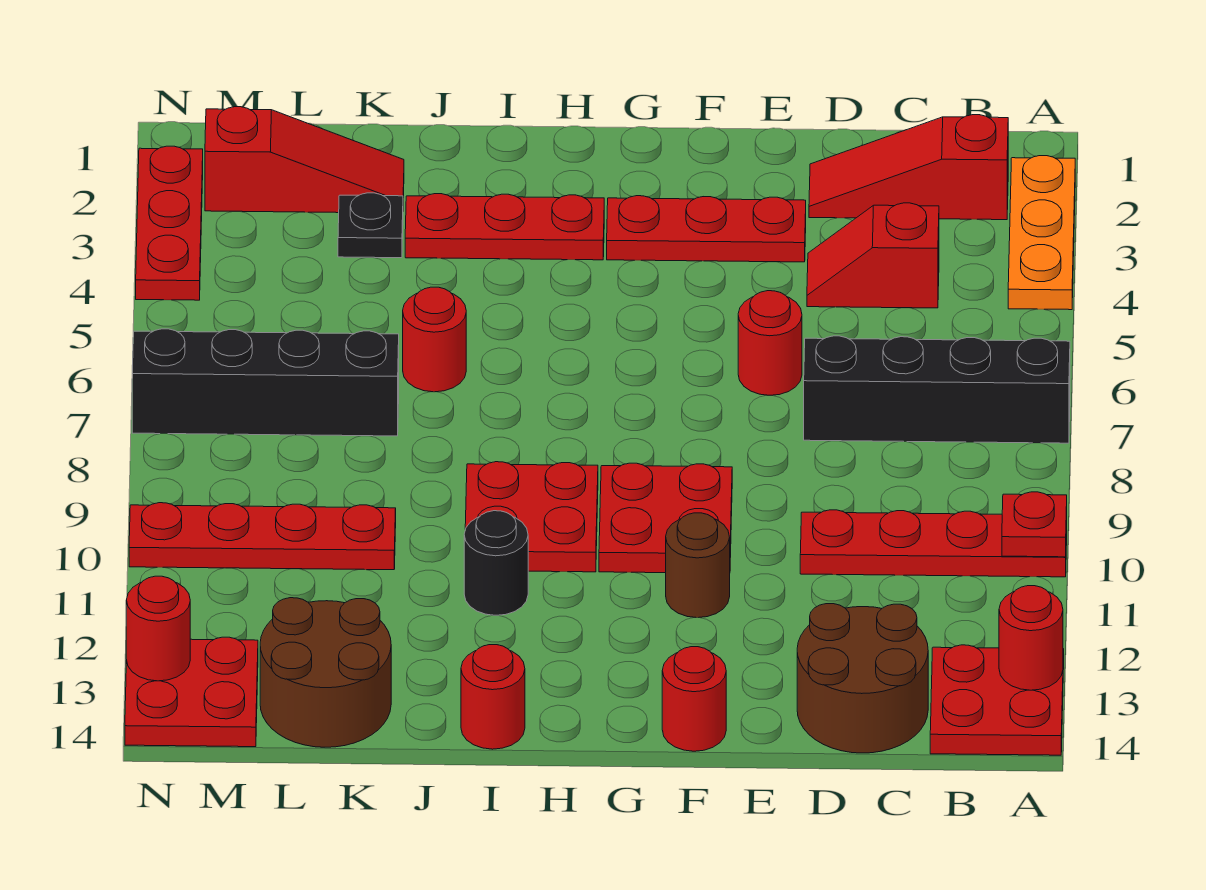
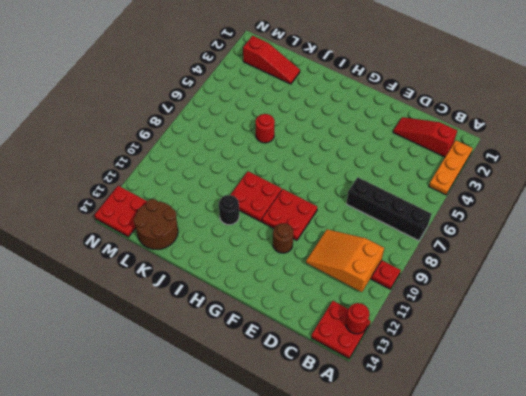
orange slope B10:D11 level 2 top B -> none
none -> red slope C4:D4 level 1 top C
none -> brown round brick C13:D14 level 1
none -> red plate E3:G3 level 1

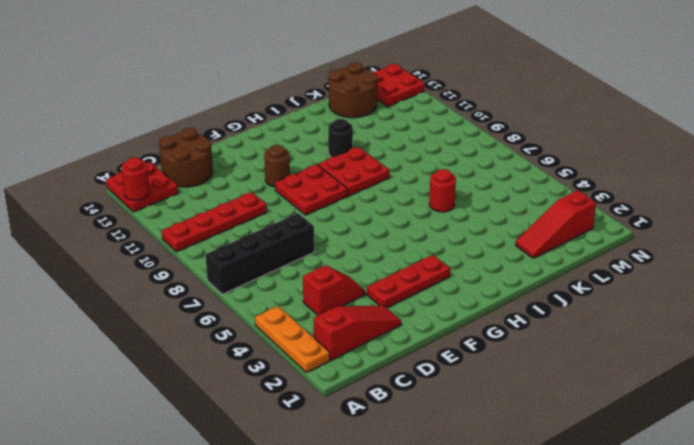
none -> red round brick E6 level 1
none -> red round brick F14 level 1
none -> red plate H3:J3 level 1

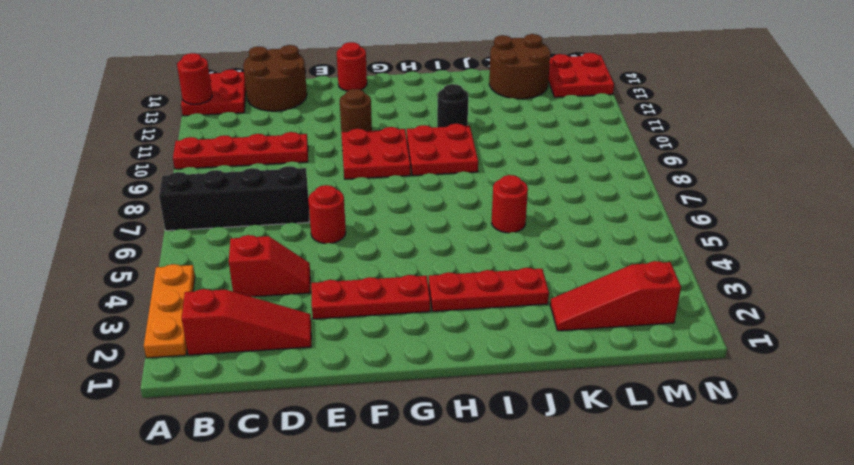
none -> red round brick I14 level 1
none -> black plate K3 level 1
none -> black brick K7:N7 level 1

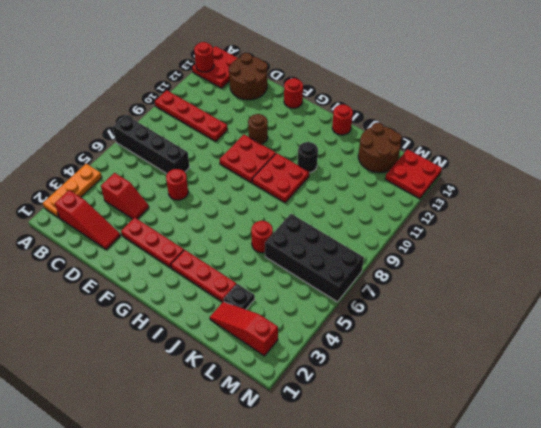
black brick K6:N7 level 1 -> black brick K7:N7 level 1
none -> red plate K10:N10 level 1
none -> red plate N2:N4 level 1
none -> red plate A10 level 2

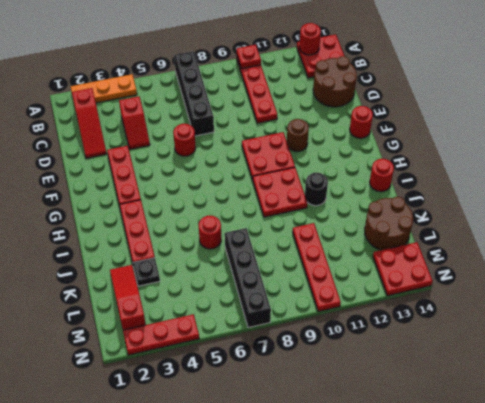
none -> red round brick N13 level 2

